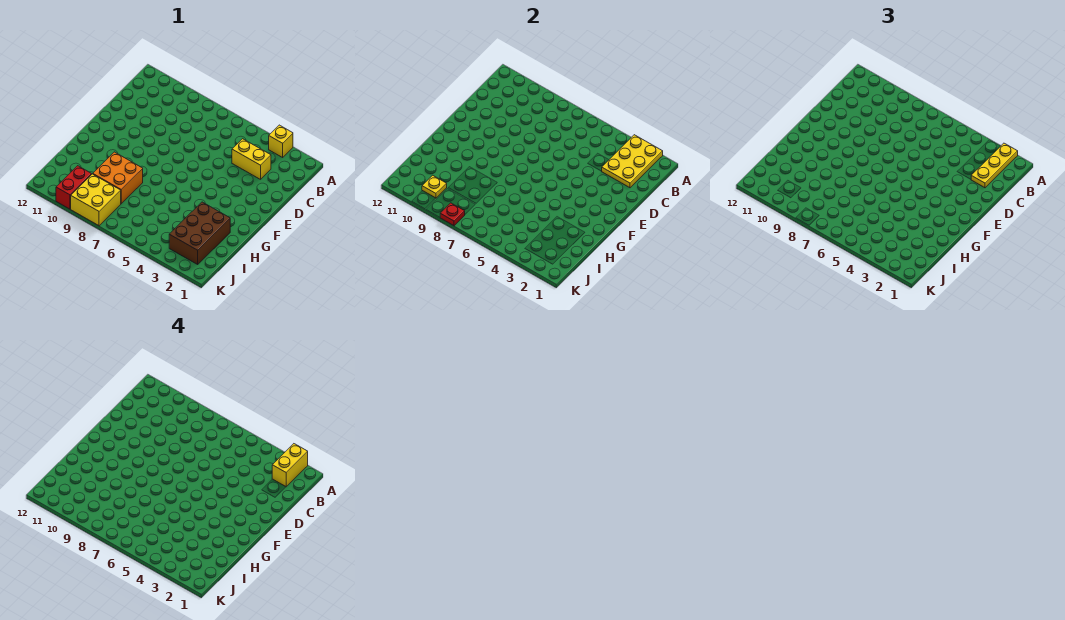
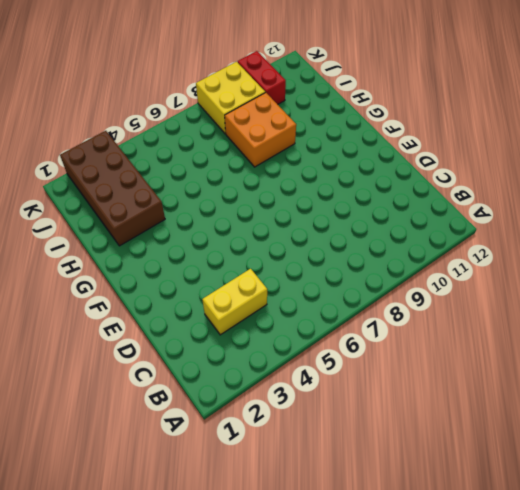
brown brick H2:K3 level 1 -> brown brick H2:J3 level 1
none -> yellow brick A3 level 1
none -> yellow plate A2:C3 level 2

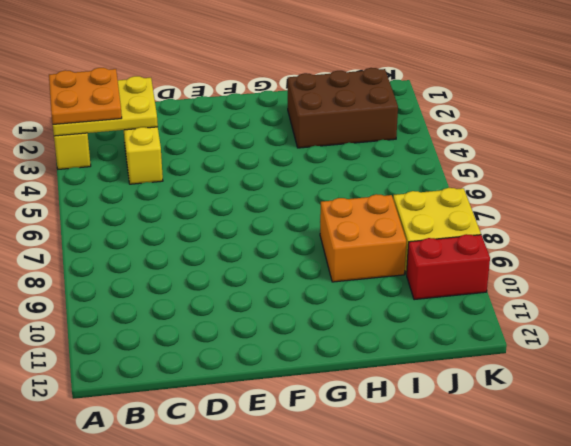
orange plate A2:B3 level 3 -> yellow plate A2:C2 level 3
none -> yellow plate J10 level 2
none -> red plate K8 level 2

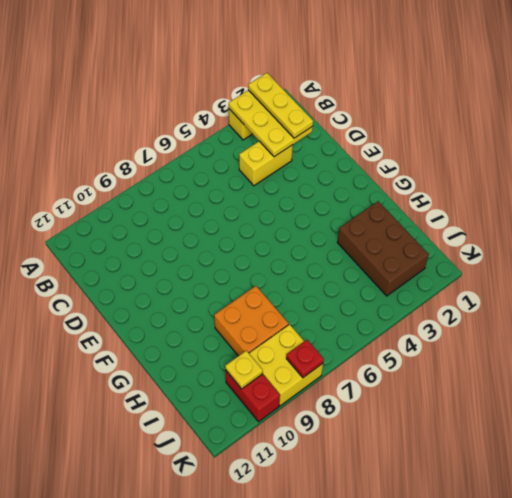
none -> yellow brick A2:B2 level 4

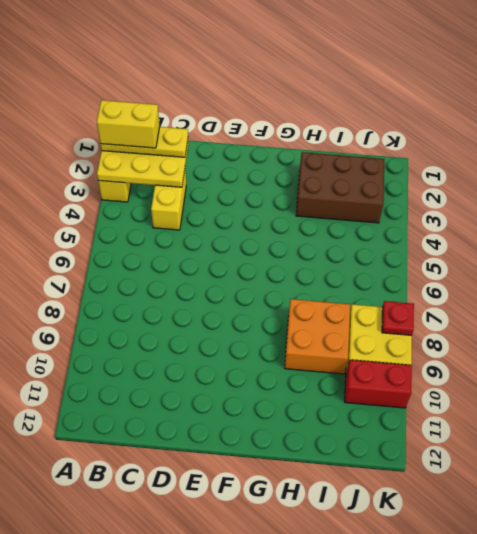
none -> yellow plate J10 level 2

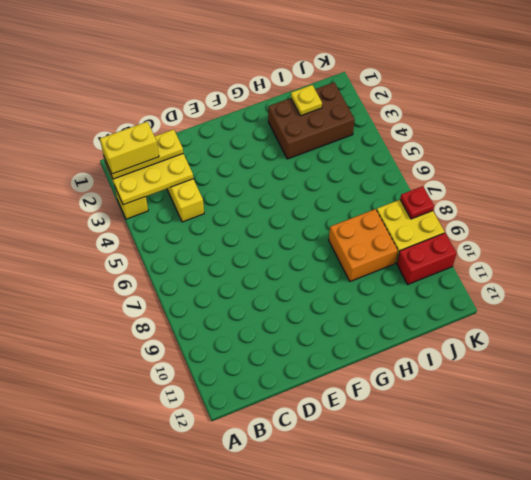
yellow plate I2 level 2 -> yellow plate J10 level 2

